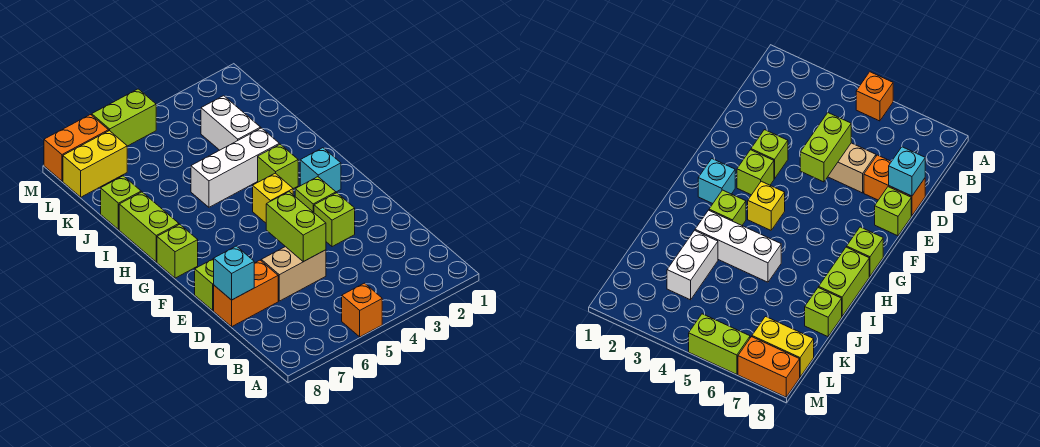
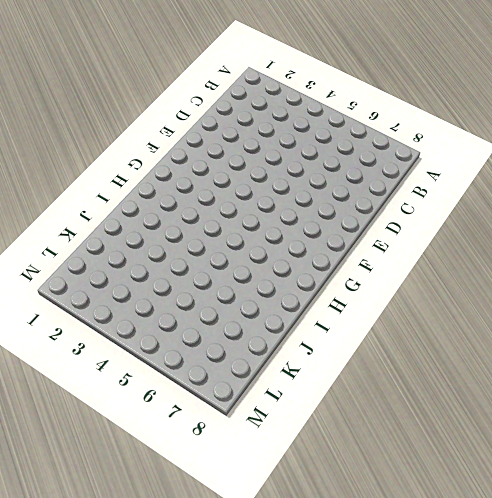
none -> orange brick A5 level 1
none -> tan brick D5:D6 level 1
none -> orange brick D7:D8 level 1

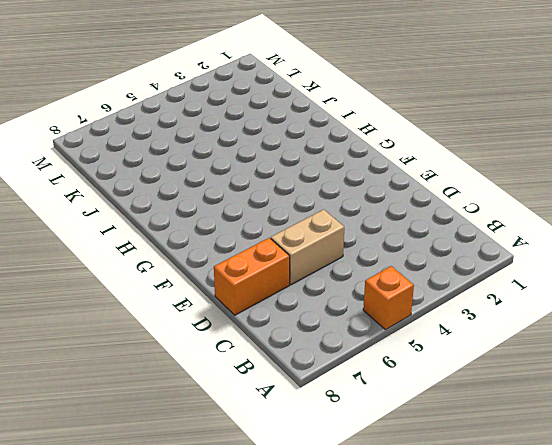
none -> lime brick E3 level 1
none -> lime brick E8 level 1
none -> lime brick F3 level 1

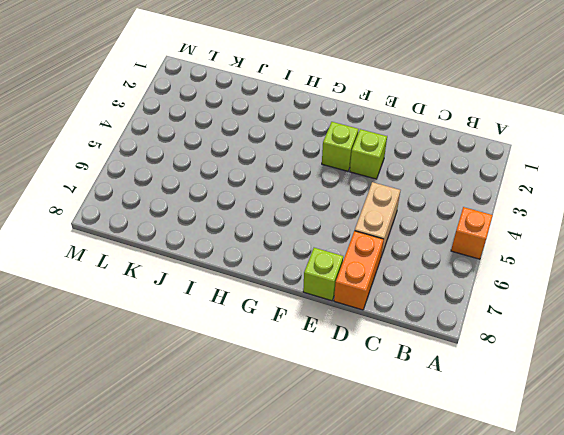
none -> cyan brick G2 level 1
none -> yellow brick G4 level 1
none -> lime brick G8 level 1

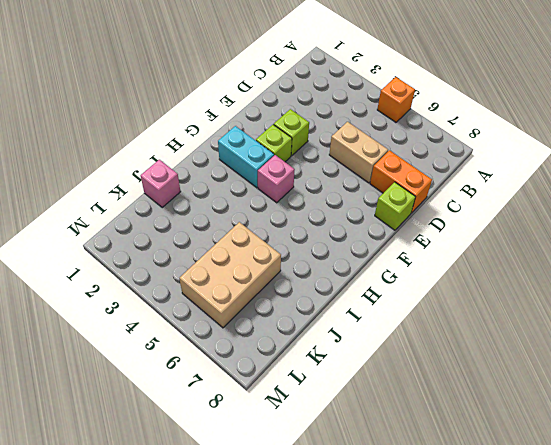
cyan brick G2:G3 level 1 -> cyan brick G2 level 1
pink brick G4 level 1 -> yellow brick G4 level 1
pink brick J1 level 1 -> none
tan brick J5:L6 level 1 -> none
none -> lime brick G8 level 1
none -> lime brick H3 level 1
none -> lime brick H8:I8 level 1

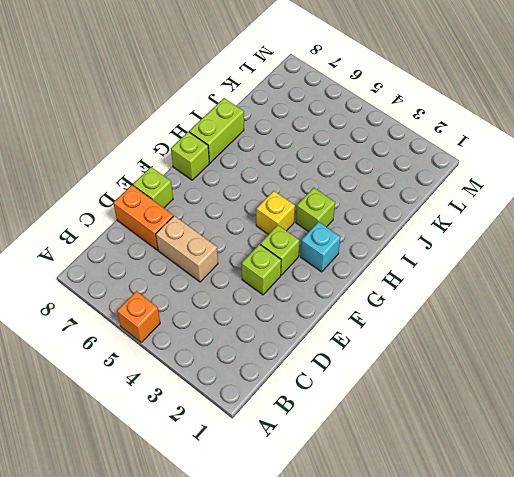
none -> white brick I3:I5 level 1
none -> white brick J3:K3 level 1
none -> lime brick J8 level 1

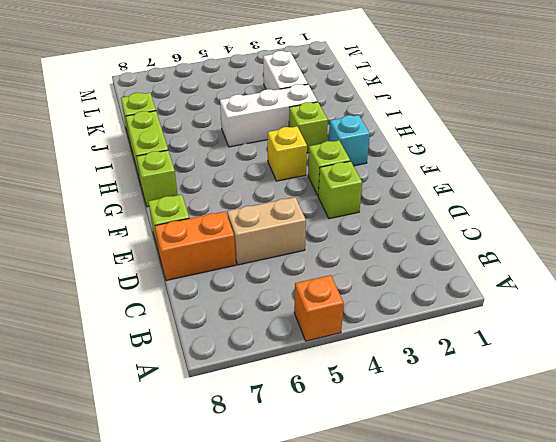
none -> yellow brick L7:L8 level 1
none -> lime brick M5:M6 level 1
none -> orange brick M7:M8 level 1

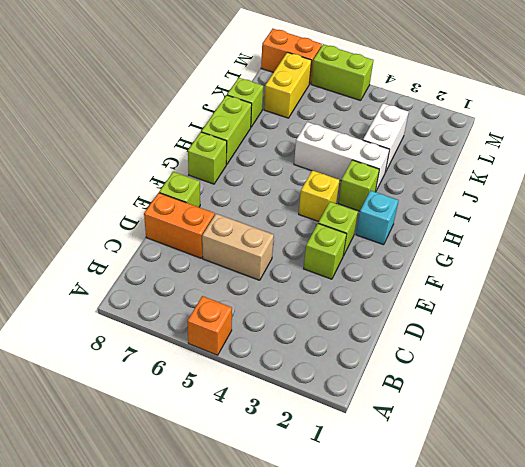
yellow brick K7:L7 level 1 -> yellow brick L7:L8 level 1
none -> lime brick D5:E5 level 2
none -> cyan brick D8 level 2

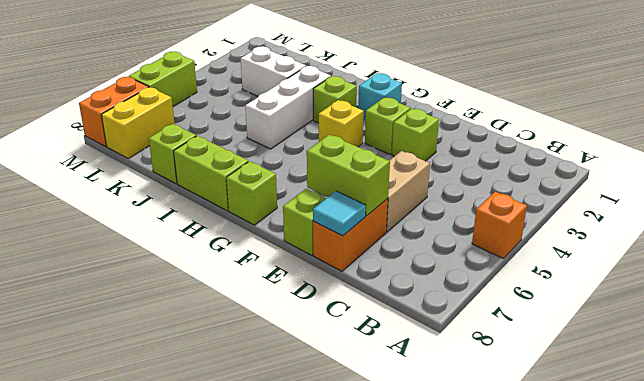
lime brick D7:E7 level 2 -> lime brick D5:E5 level 2
cyan tile D8 level 2 -> cyan brick D8 level 2

